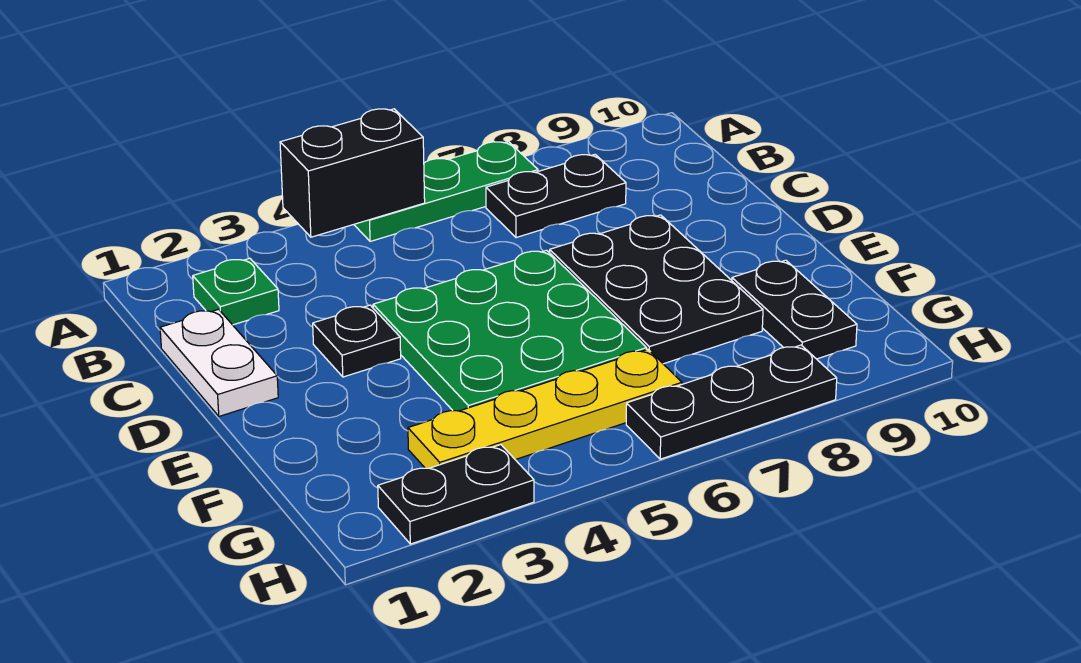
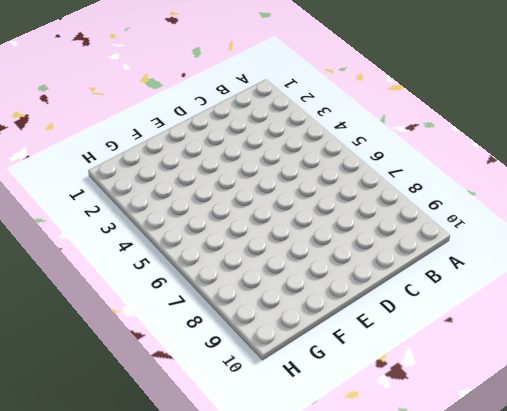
none -> green plate A5:A7 level 1
none -> green plate B2 level 1
none -> black plate B7:B8 level 1

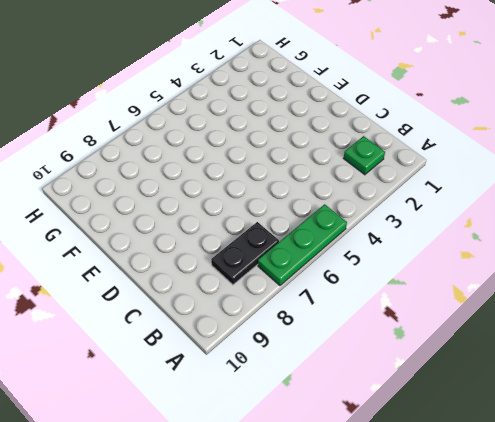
none -> white plate C1:D1 level 1
none -> black plate D3 level 1
none -> green plate D4:F6 level 1

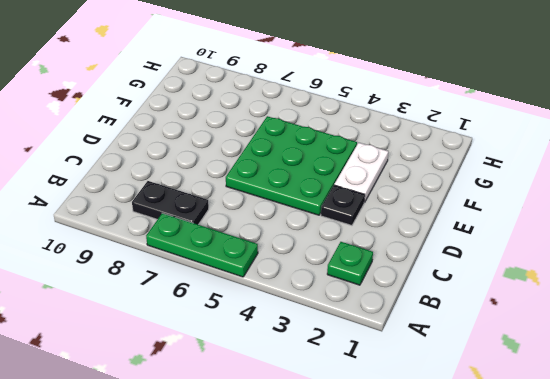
white plate E3:F3 level 1 -> white plate C1:D1 level 1
none -> black plate D7:F8 level 1
none -> black plate F9:G9 level 1
none -> yellow plate G3:G6 level 1

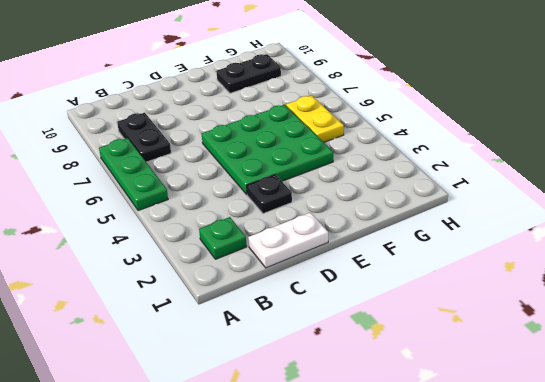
yellow plate G5:G6 level 1 -> yellow plate G3:G6 level 1
none -> black plate D7:F8 level 1
none -> black plate H2:H3 level 1
none -> black plate H6:H8 level 1

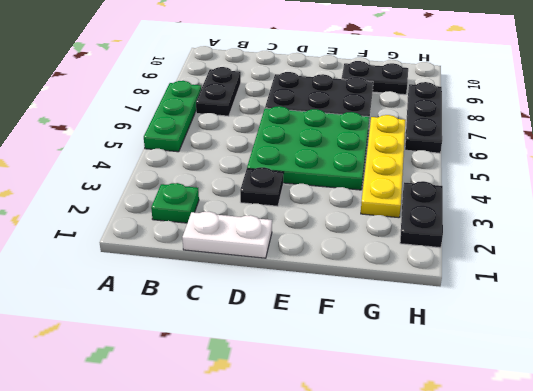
none -> black brick A4:A5 level 2

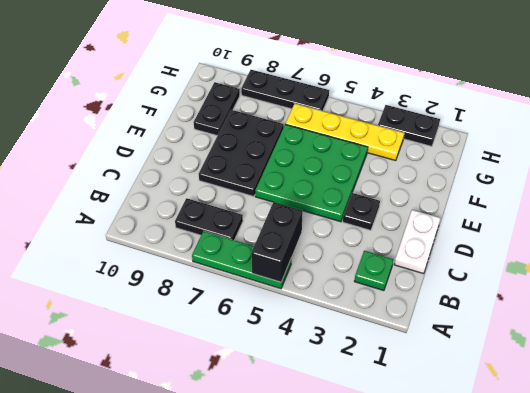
black brick A5:B5 level 2 -> black brick A4:A5 level 2

